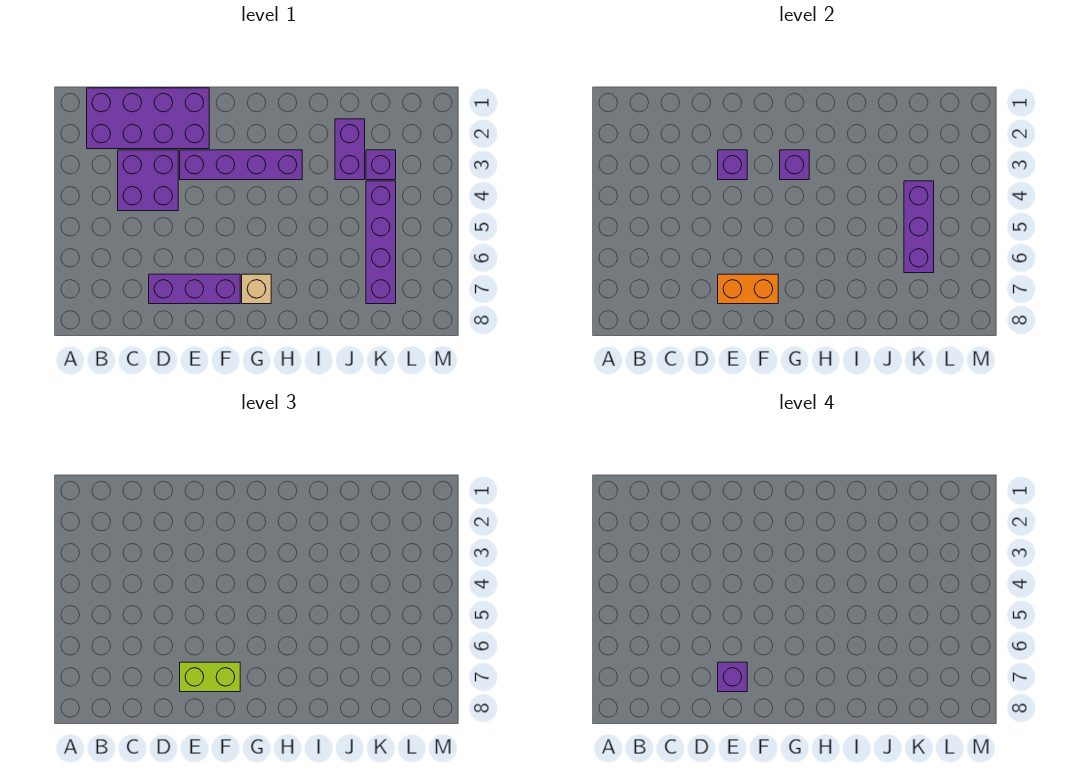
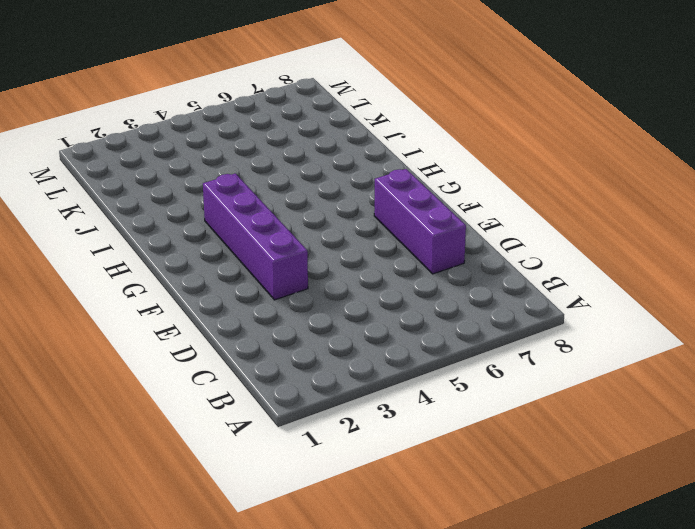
none -> purple brick B1:E2 level 1
none -> purple brick C3:D4 level 1
none -> tan brick G7 level 1

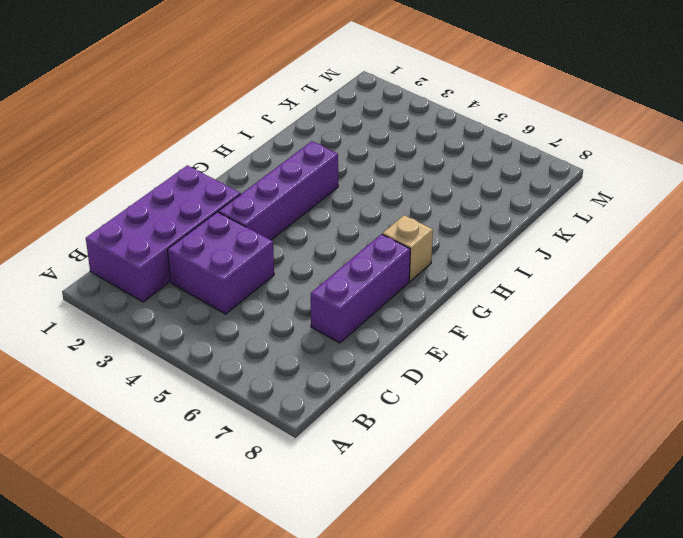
none -> purple brick J2:J3 level 1
none -> purple brick K3 level 1
none -> purple brick K4:K7 level 1

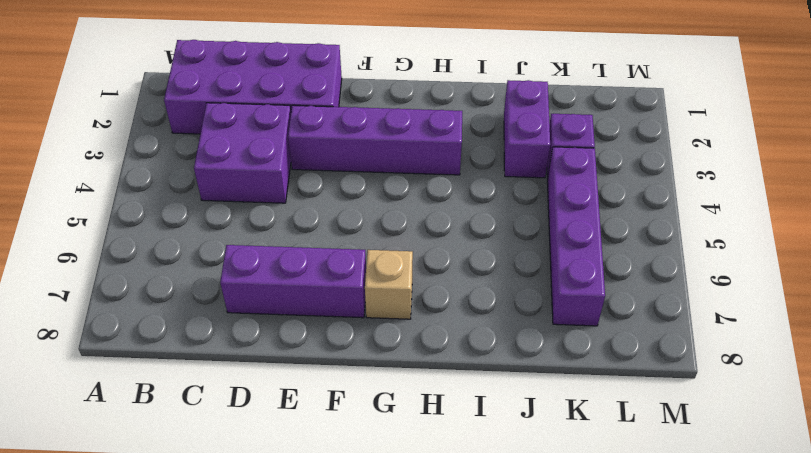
none -> purple brick E3 level 2
none -> orange brick E7:F7 level 2
none -> purple brick G3 level 2

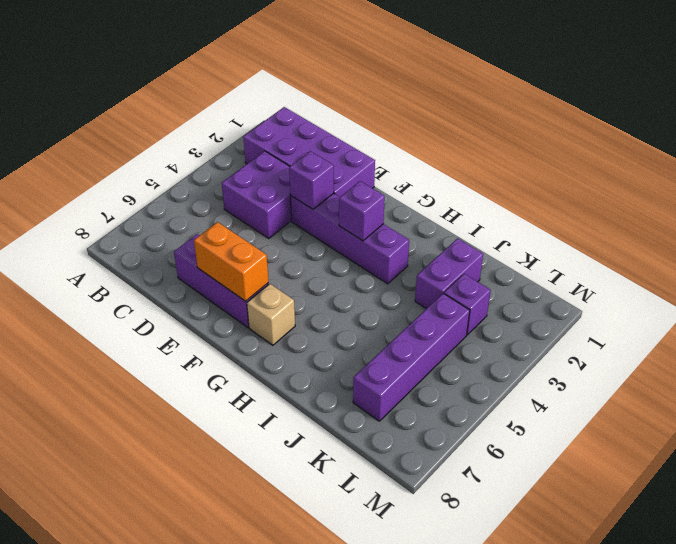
none -> purple brick K4:K6 level 2
none -> lime brick E7:F7 level 3
none -> purple brick E7 level 4

